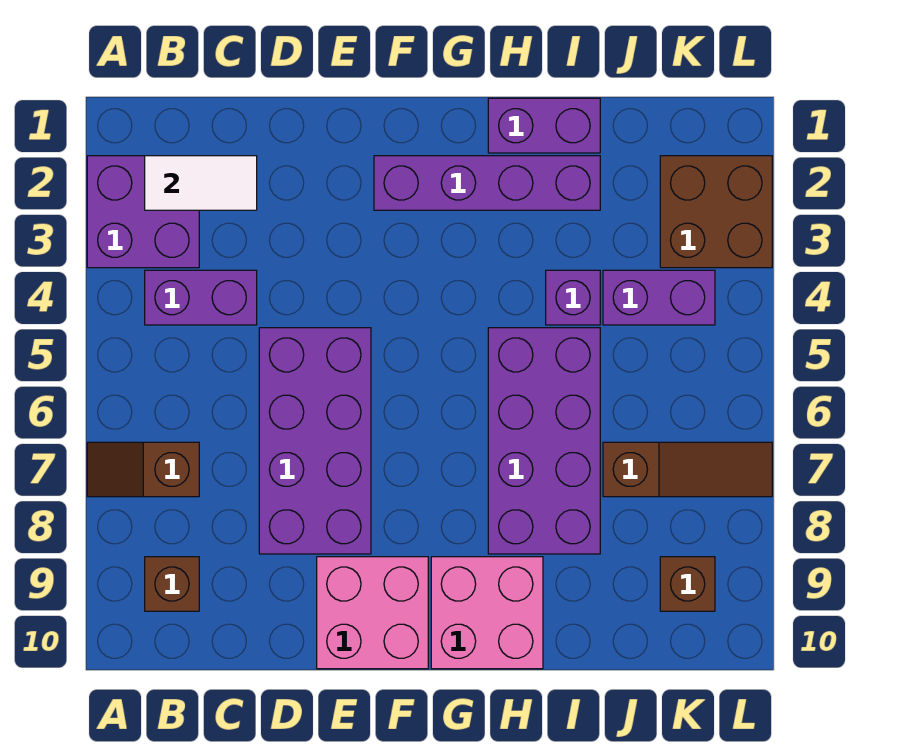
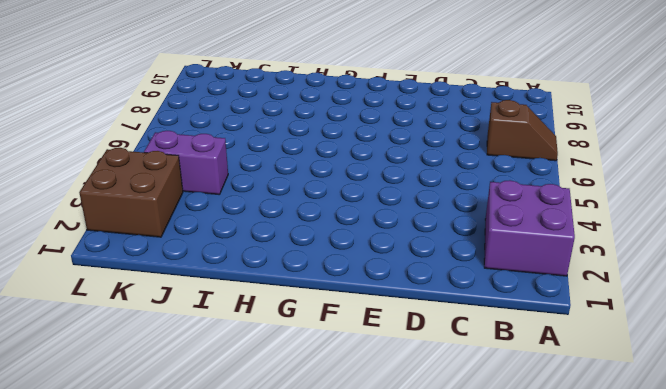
none -> purple brick B4:C4 level 1
none -> brown brick B9 level 1
none -> purple brick D5:E8 level 1

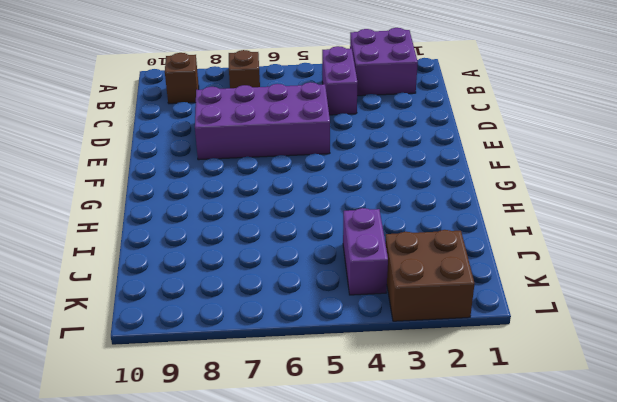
none -> pink brick E9:F10 level 1
none -> purple brick F2:I2 level 1
none -> pink brick G9:H10 level 1

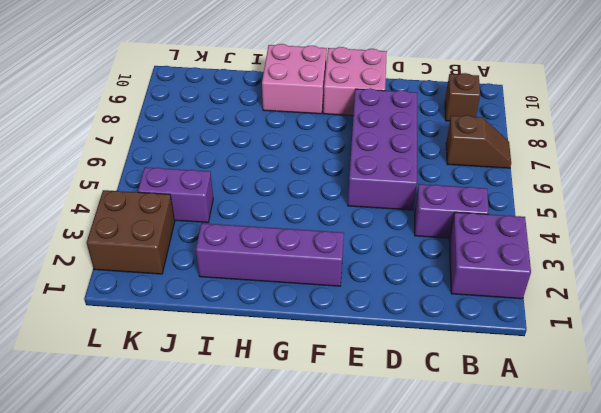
none -> purple brick H1:I1 level 1
none -> purple brick H5:I8 level 1
none -> purple brick I4 level 1

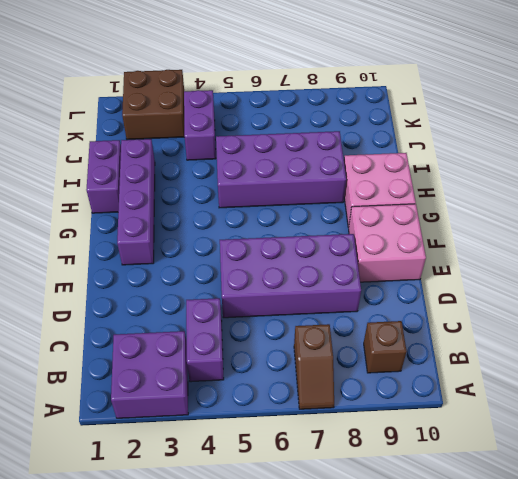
none -> purple brick I4 level 1
none -> brown slope J7:L7 level 1 top J
none -> brown brick K9 level 1

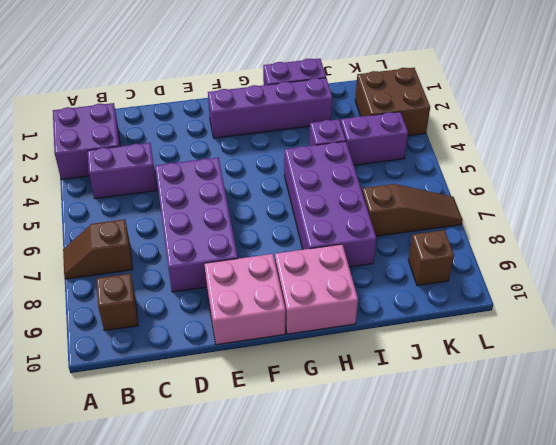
none -> white tile B2:C2 level 2

